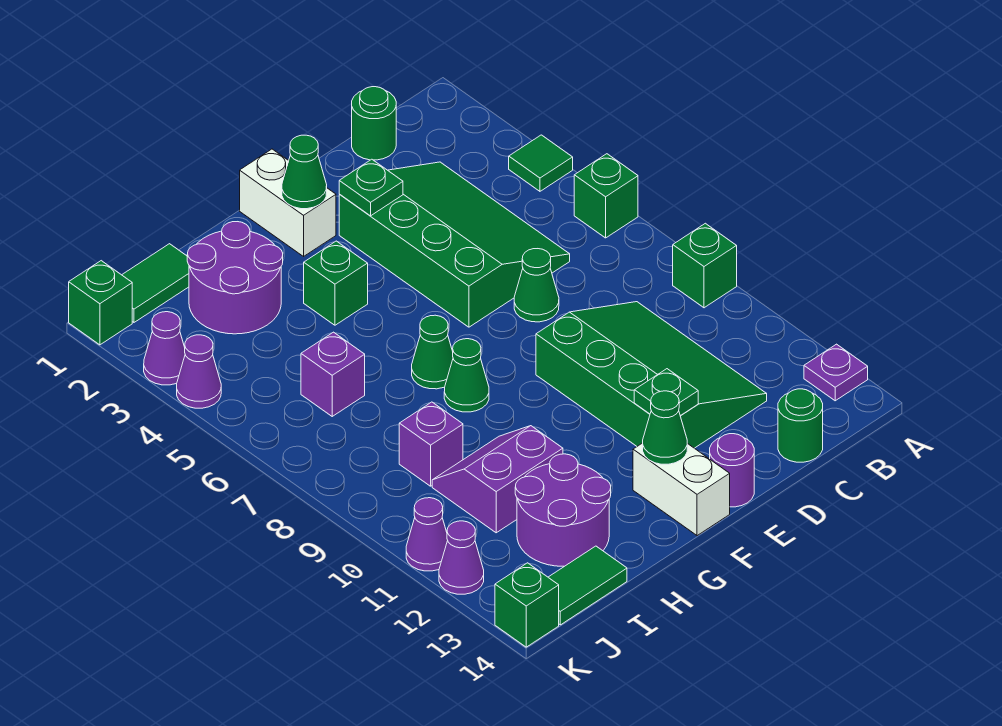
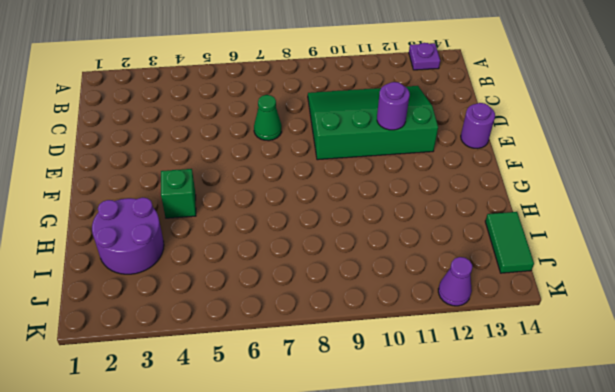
purple round brick E11 level 2 -> none
none -> green tile A4 level 1
none -> green brick A6 level 1
none -> green brick A9 level 1
none -> green round brick C1 level 1

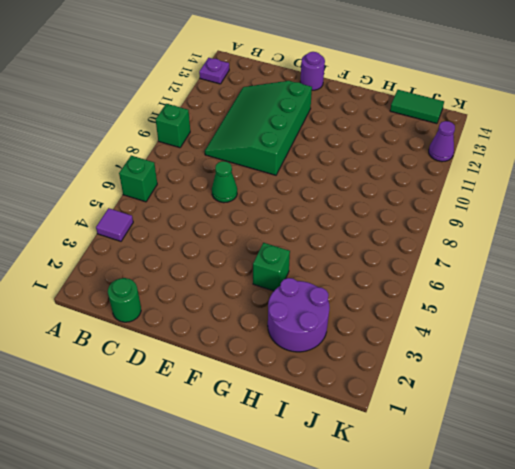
purple tile A4 level 1 -> green tile A4 level 1
none -> green slope C3:E6 level 1 top E
none -> green round brick C14 level 1
none -> white brick F1:F2 level 1
none -> white brick F13:F14 level 1

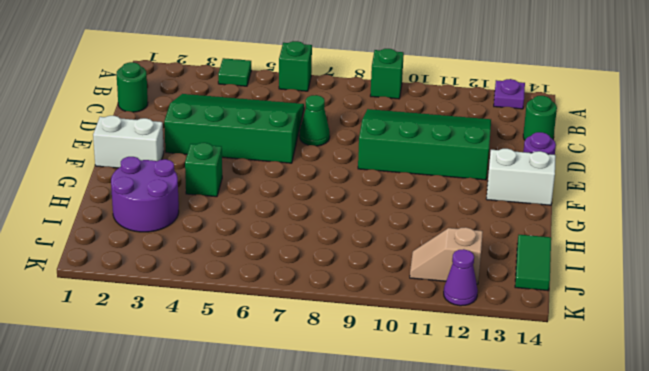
tan slope J11:J12 level 1 top 12 -> none
none -> green cone G7 level 1
none -> green cone G8 level 1
none -> purple slope H10:I11 level 1 top 11
none -> purple round brick H12:I13 level 1

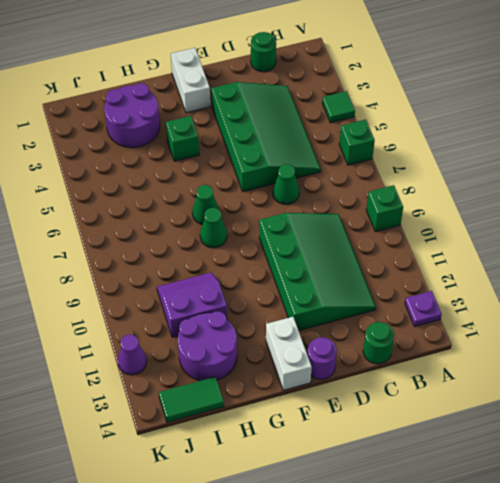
none -> green tile I1:J1 level 1
none -> purple brick I6 level 1
none -> purple brick I9 level 1
none -> green brick K1 level 1

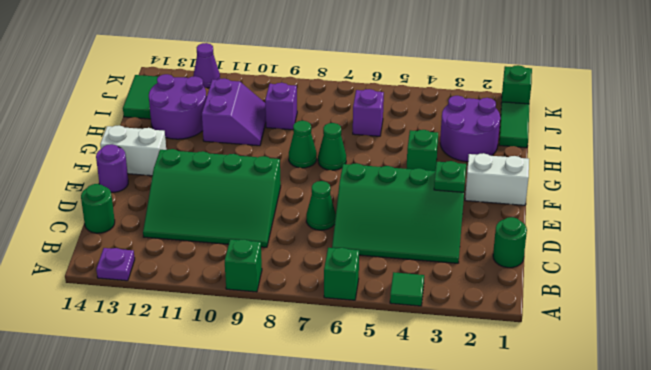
none -> purple cone K3 level 1
none -> purple cone K4 level 1
none -> purple cone K11 level 1
none -> green brick K14 level 1

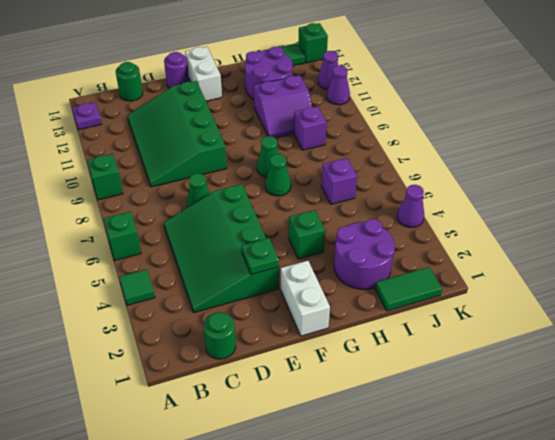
none -> green brick K1 level 1
none -> purple cone K3 level 1
none -> green plate E12 level 2
none -> green cone F2 level 2

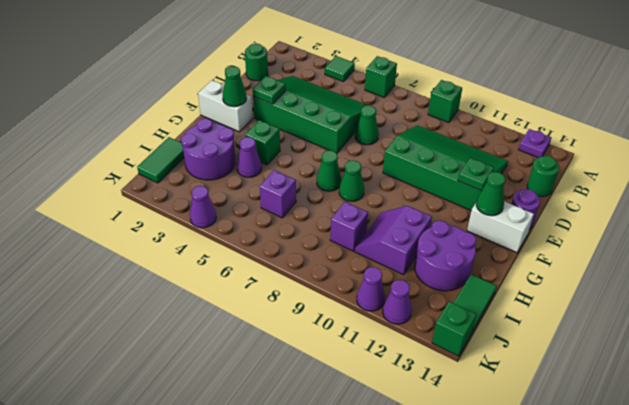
purple cone H4 level 1 -> purple cone K3 level 1
none -> green brick K1 level 1

